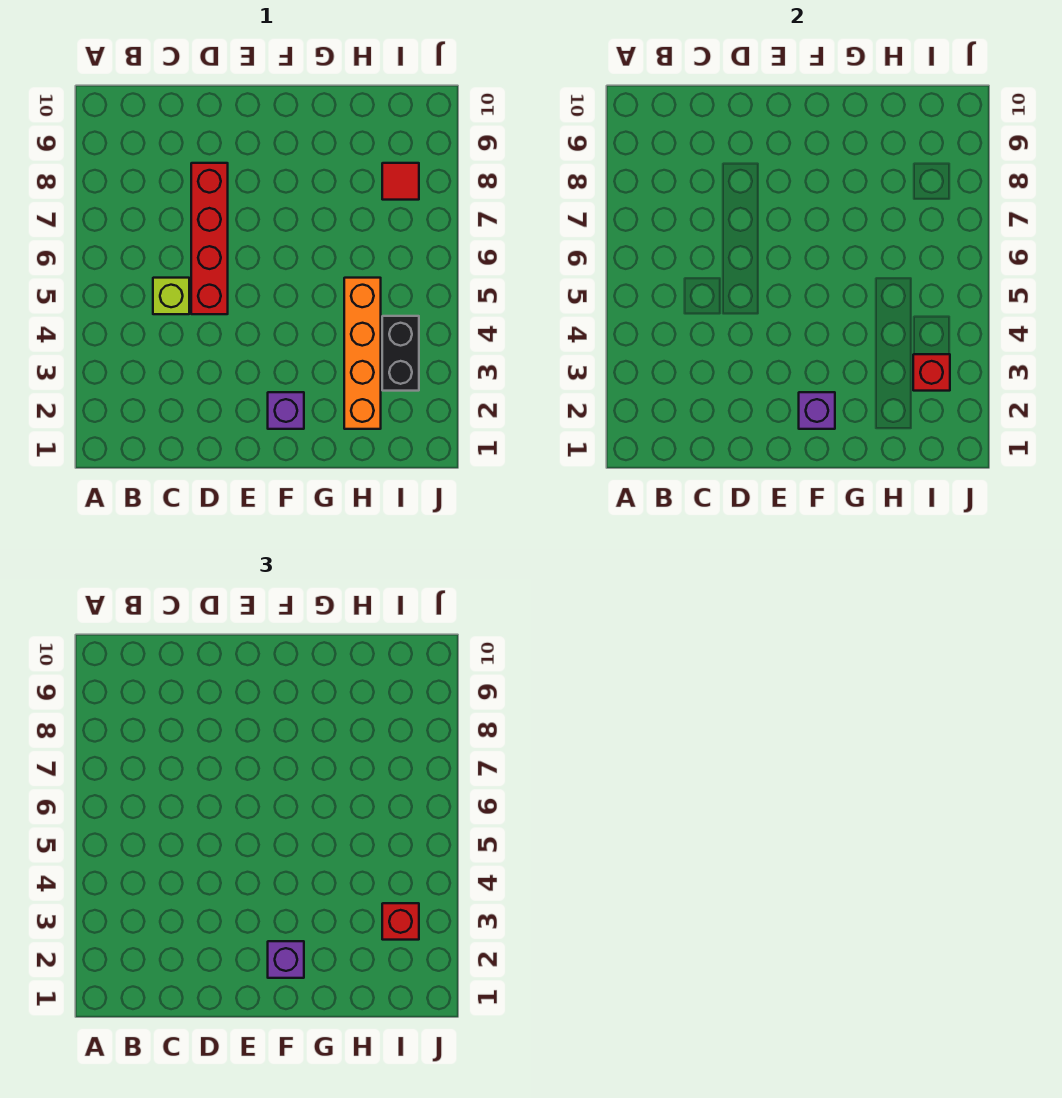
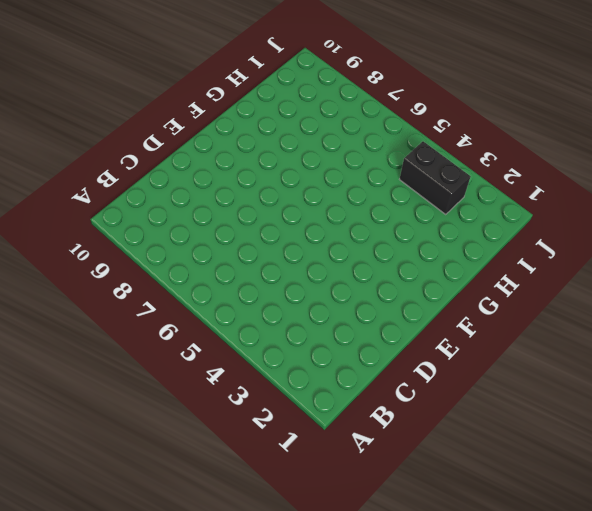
none -> lime brick C5 level 1
none -> red brick D5:D8 level 1

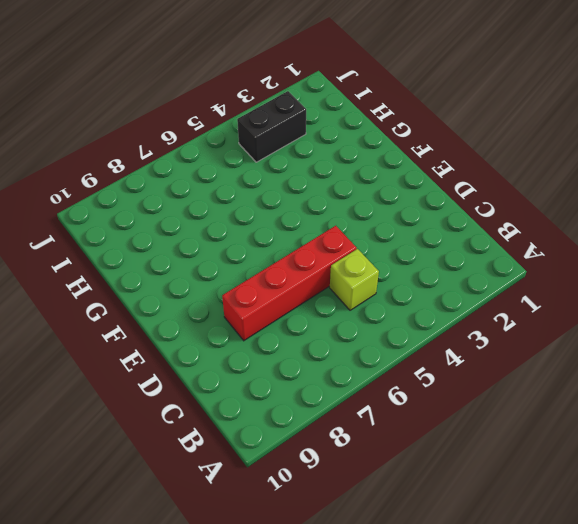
none -> purple brick F2 level 1
none -> orange brick H2:H5 level 1

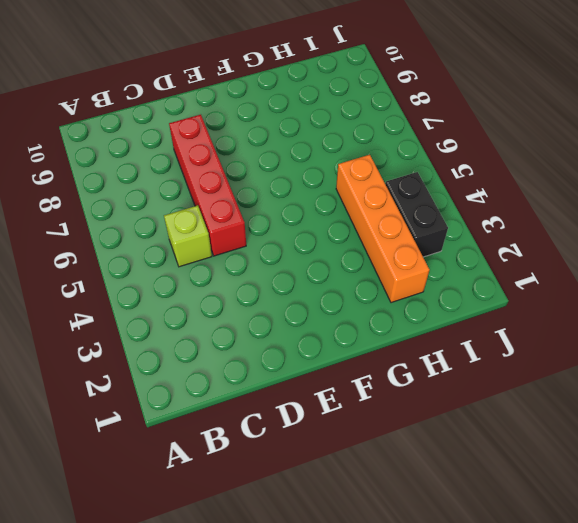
none -> purple brick F2 level 1
none -> red tile I8 level 1

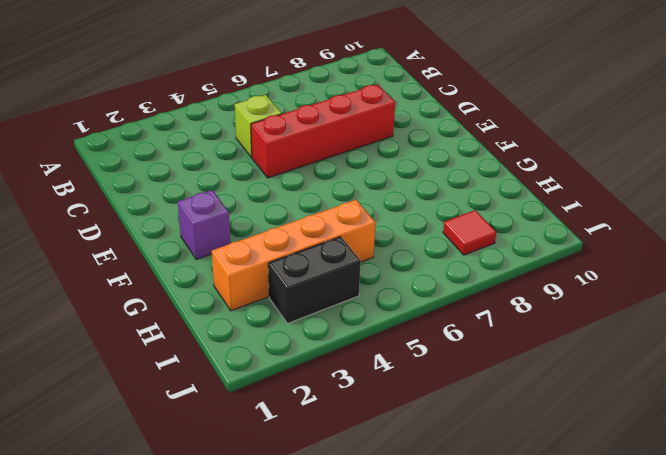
none -> purple brick F2 level 2
none -> red brick I3 level 2

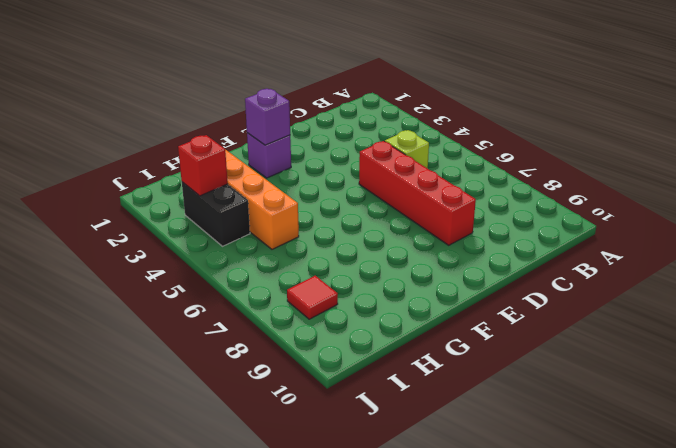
none -> purple brick F2 level 3
none -> red brick I3 level 3

